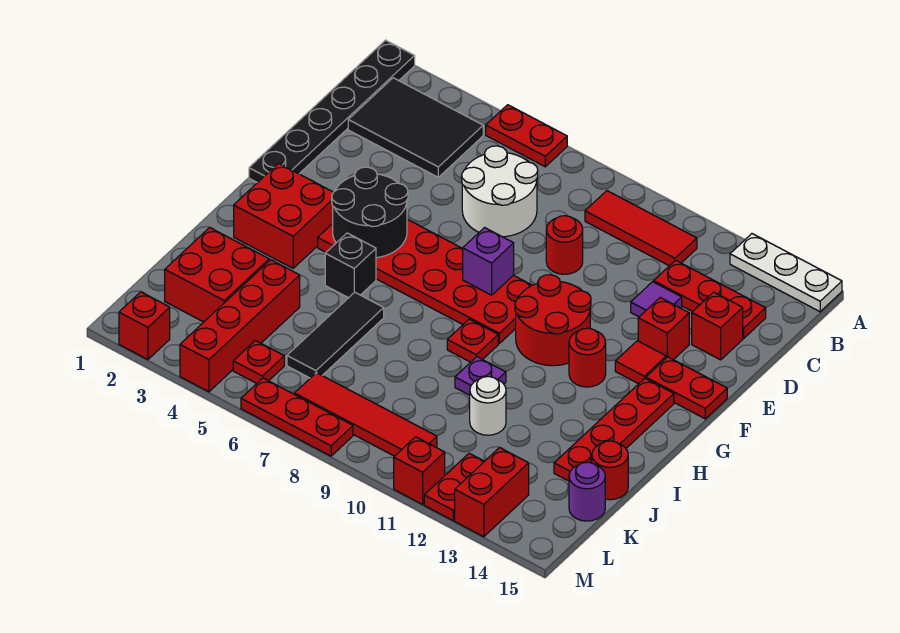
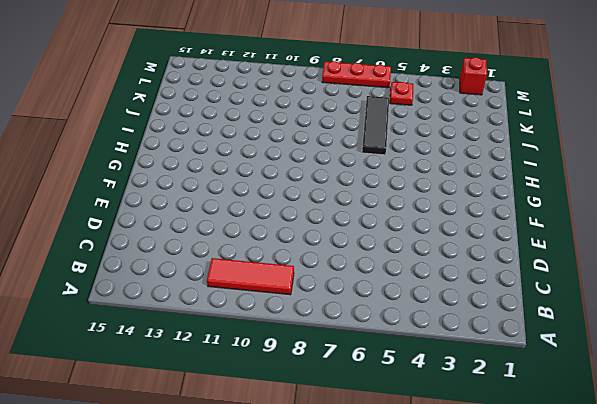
none -> black plate A1:F1 level 1
none -> red plate A5:A6 level 1
none -> white plate A13:A15 level 1
none -> black tile B2:C4 level 1

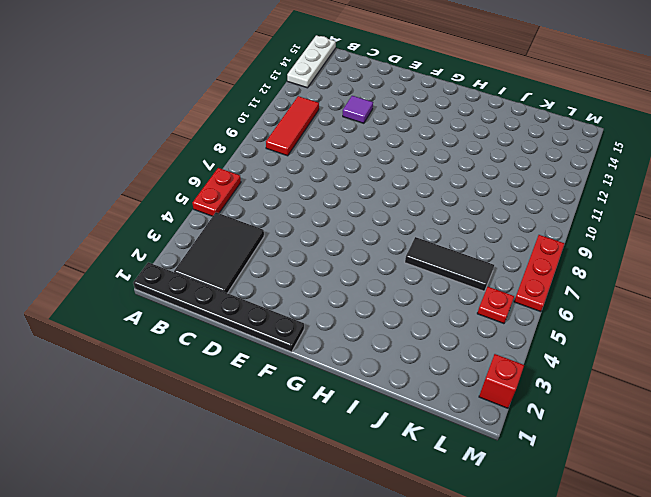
none -> white round brick C6:D7 level 1
none -> red plate C12:C14 level 1
none -> red round brick D9 level 1
none -> red brick D14 level 1

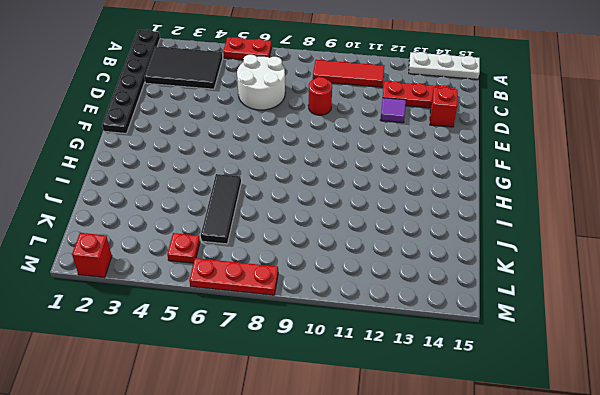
none -> red brick E13 level 1
none -> red plate F4:G9 level 1
none -> red round brick F10:G11 level 1
none -> red tile F13 level 1

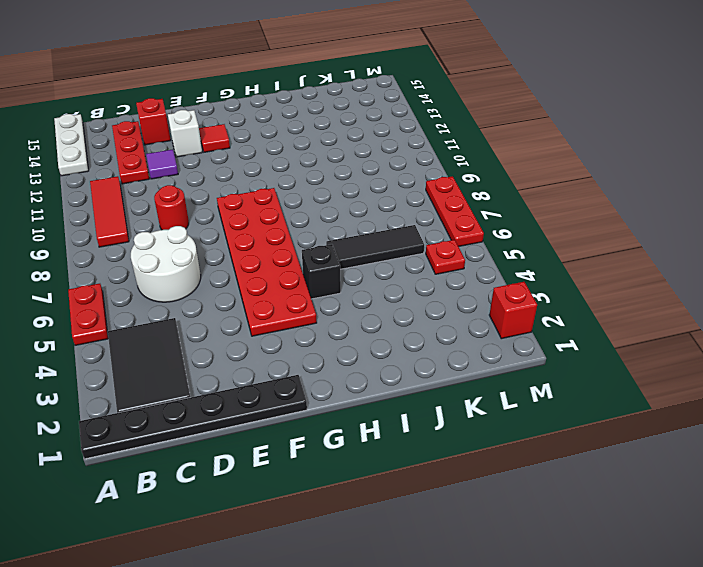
white brick E13 level 1 -> red brick E13 level 1
none -> red round brick F10:G11 level 1
none -> red plate F14:F15 level 1
none -> red brick G2:H3 level 1
none -> red round brick G12 level 1

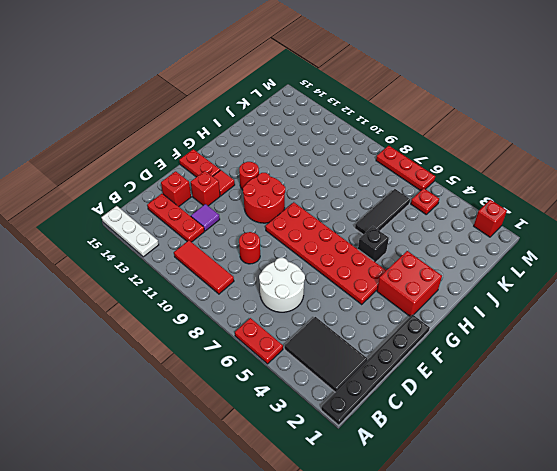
none -> red plate G14:J14 level 1
none -> red plate H9 level 1
none -> purple plate I10 level 1
none -> red brick J2:K3 level 1

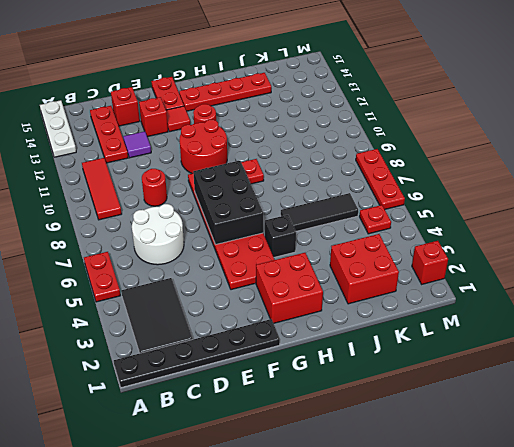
black brick F6:G8 level 2 -> purple brick F8 level 2
none -> purple plate I10 level 1
none -> red brick J4:M4 level 1
none -> white round brick J11 level 1
none -> red round brick J15 level 1

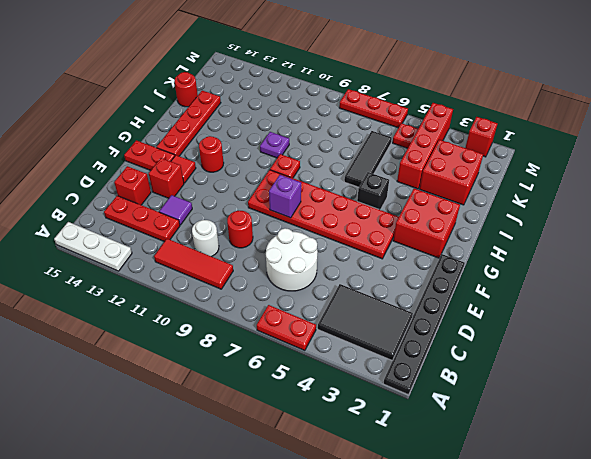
white round brick C10 level 1 -> white round brick J11 level 1
none -> red round brick F10:G11 level 1
none -> purple round brick K15 level 1
none -> red tile L7:L10 level 1
none -> red plate L12:M12 level 1

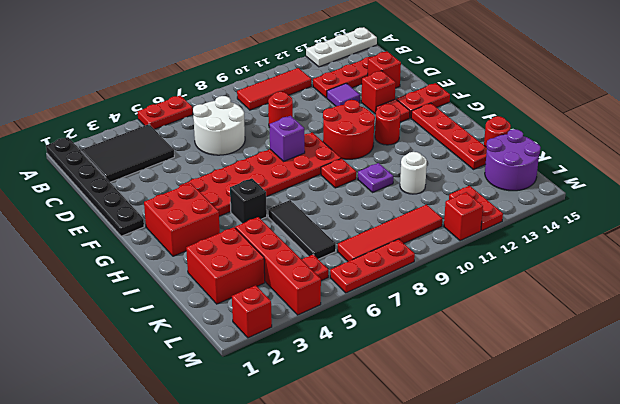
purple round brick K14:L15 level 1 -> purple round brick K15 level 1
none -> red brick L13:M13 level 1
none -> black round brick F4:G5 level 2

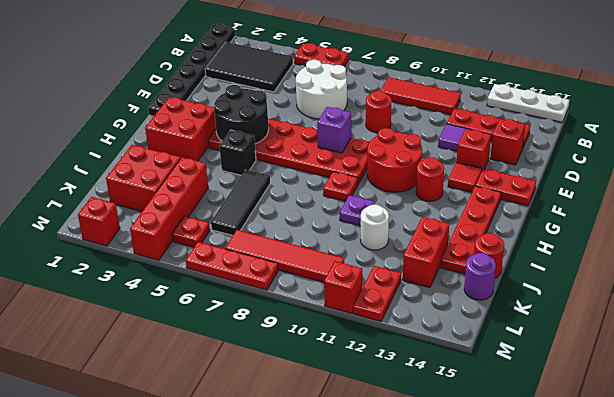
red brick J13:K13 level 1 -> red brick L13:M13 level 1

